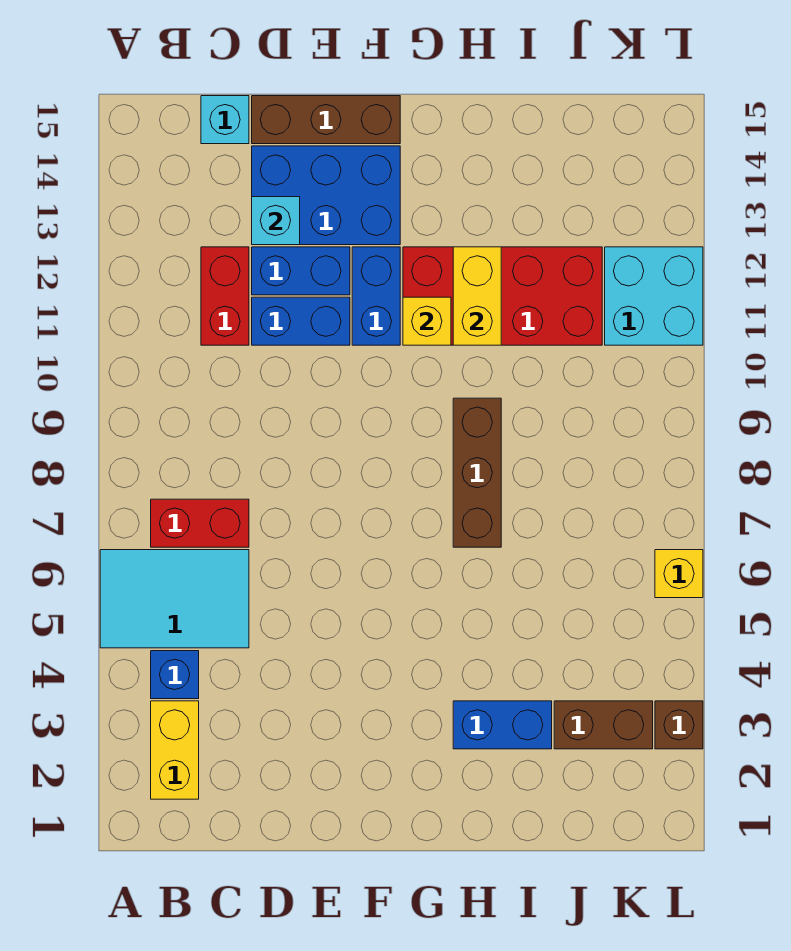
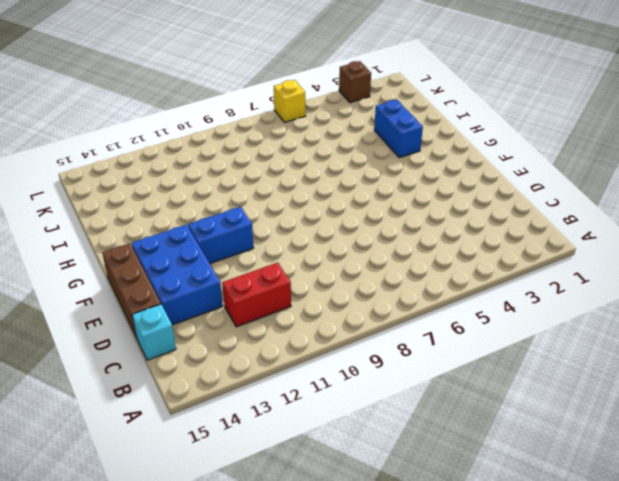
none -> cyan tile A5:C6 level 1
none -> yellow brick B2:B3 level 1
none -> blue brick B4 level 1

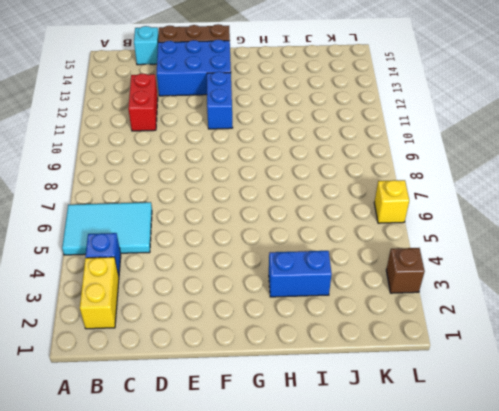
none -> red brick B7:C7 level 1
none -> blue brick D11:E11 level 1
none -> blue brick D12:E12 level 1

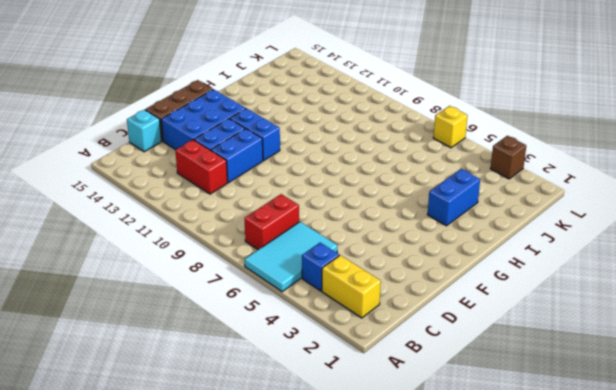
none -> red brick G11:J12 level 1
none -> brown brick H7:H9 level 1
none -> brown brick J3:K3 level 1

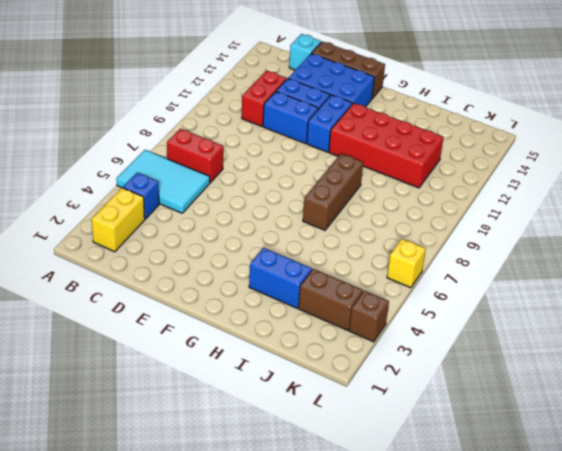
none -> cyan brick K11:L12 level 1
none -> cyan brick D13 level 2
none -> yellow brick G11 level 2

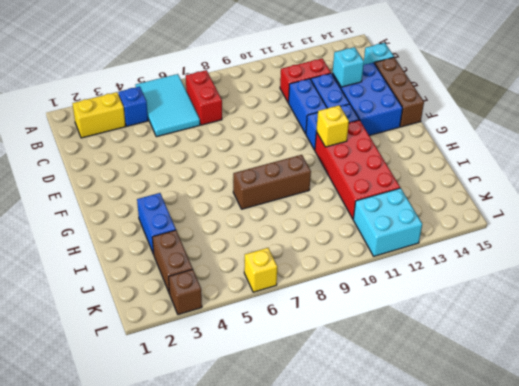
none -> yellow brick H11:H12 level 2

